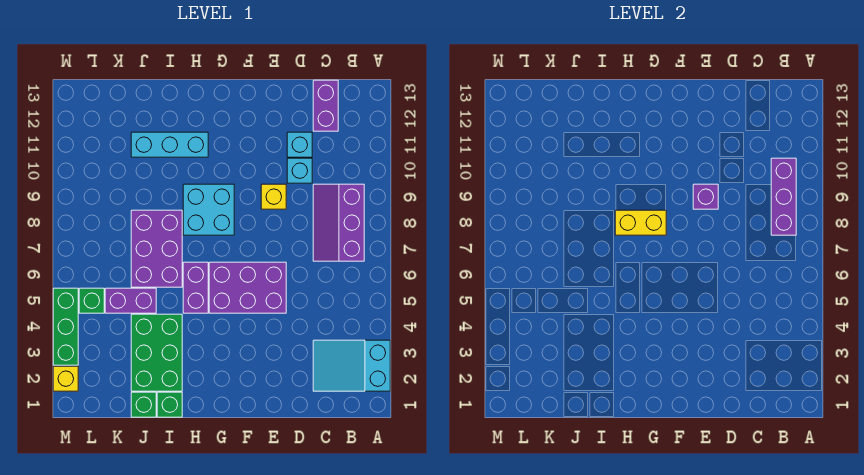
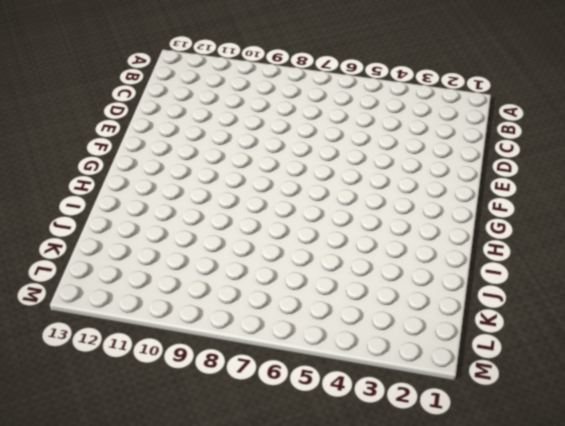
none -> cyan slope A2:C3 level 1 top A
none -> purple slope B7:C9 level 1 top B
none -> purple brick C12:C13 level 1

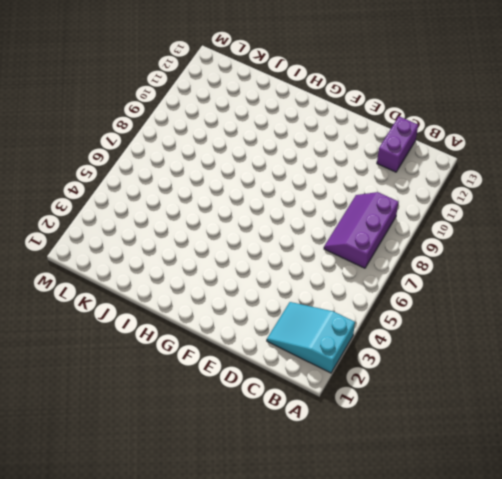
none -> cyan brick D10 level 1
none -> cyan brick D11 level 1
none -> purple brick E5:G6 level 1

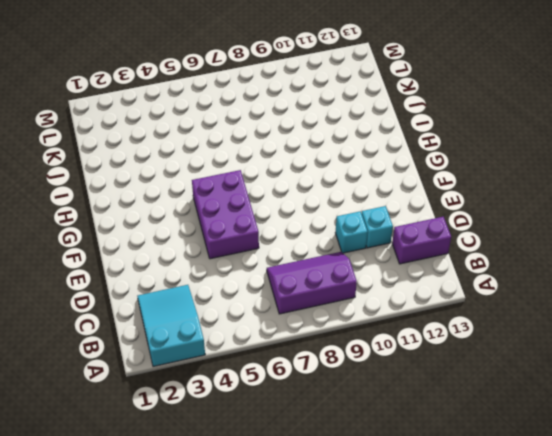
none -> yellow brick E9 level 1
none -> cyan brick G8:H9 level 1
none -> purple brick H5:H6 level 1

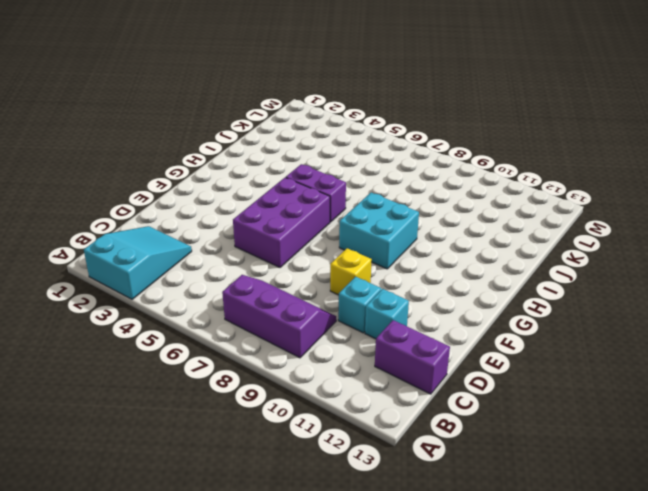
none -> cyan brick H11:J11 level 1
none -> green brick I1 level 1
none -> green brick I2:J4 level 1

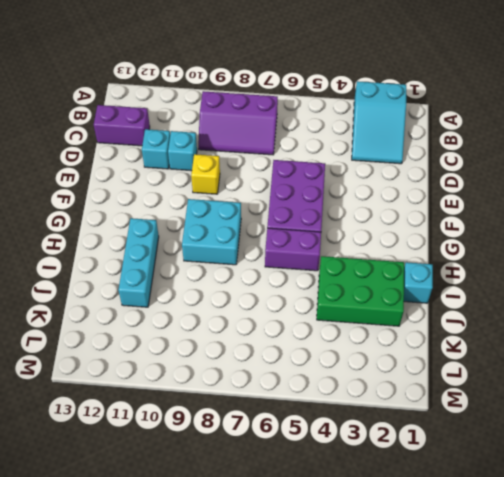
cyan brick I1 level 1 -> green brick I1 level 1
none -> purple brick I6:J8 level 1
none -> green brick J1 level 1
none -> purple brick J5:K5 level 1

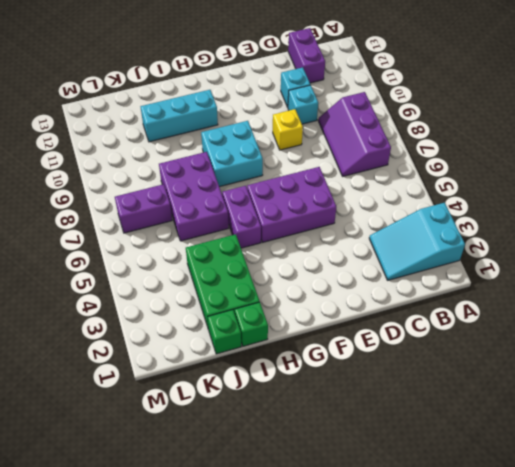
purple brick K7:L7 level 1 -> purple brick J5:K5 level 1
none -> green brick L5 level 1
none -> yellow brick M2 level 1
none -> green brick M3:M5 level 1

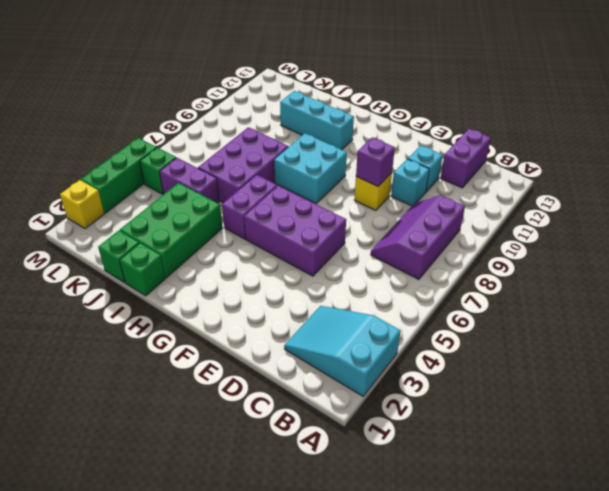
none -> purple brick B8:B10 level 2
none -> yellow brick G8:H8 level 2

